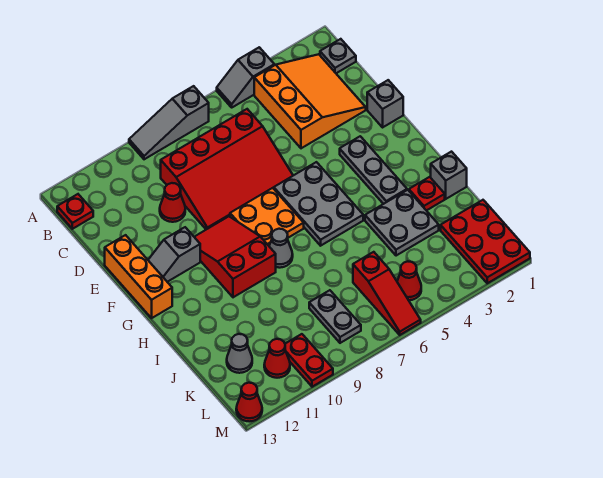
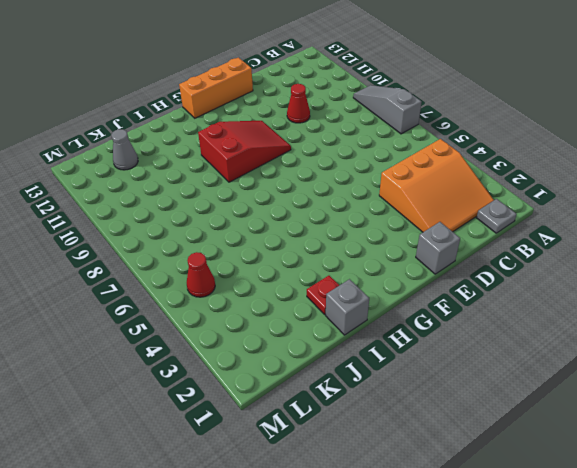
none -> grey slope A4:A5 level 1 top 4
none -> red plate B13 level 1
none -> red slope C6:E9 level 1 top C

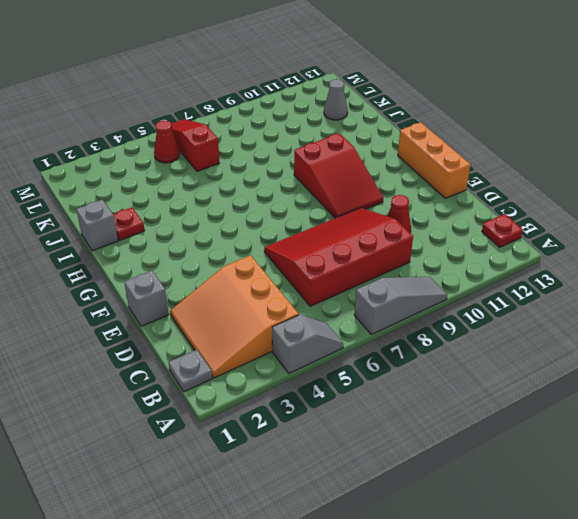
none -> grey plate F3:H3 level 1
none -> grey plate F5:H6 level 1
none -> orange plate F7:G8 level 1

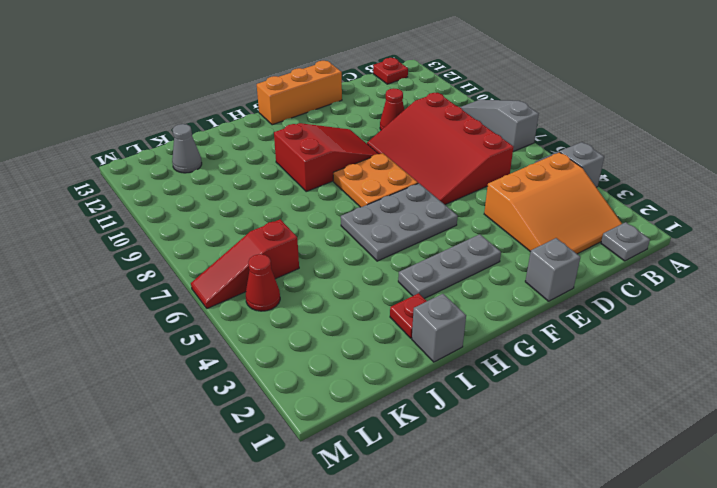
none -> grey slope F11:F12 level 1 top 11
none -> grey cone H8 level 1
none -> grey plate I3:J4 level 1

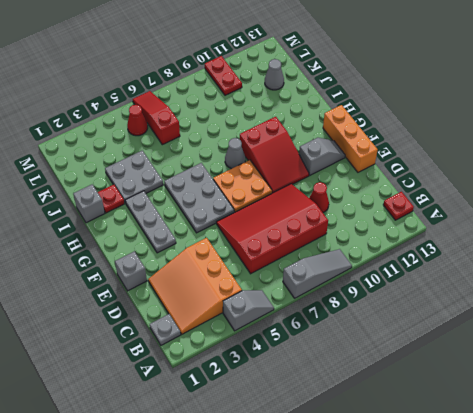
none -> red plate K1:M2 level 1
none -> grey plate K8:L8 level 1
none -> red cone L11 level 1

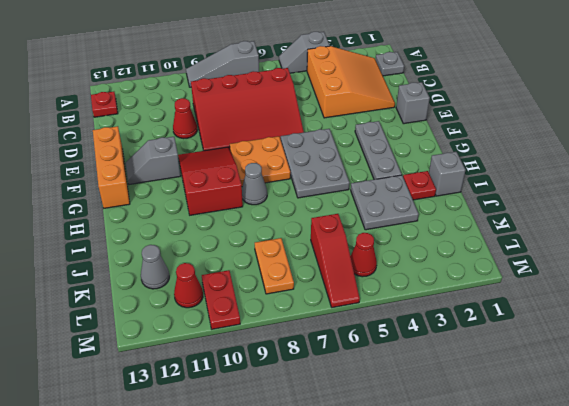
orange plate K8:L8 level 1 -> grey plate K8:L8 level 1
none -> red plate K1:M2 level 1
none -> red cone M13 level 1

